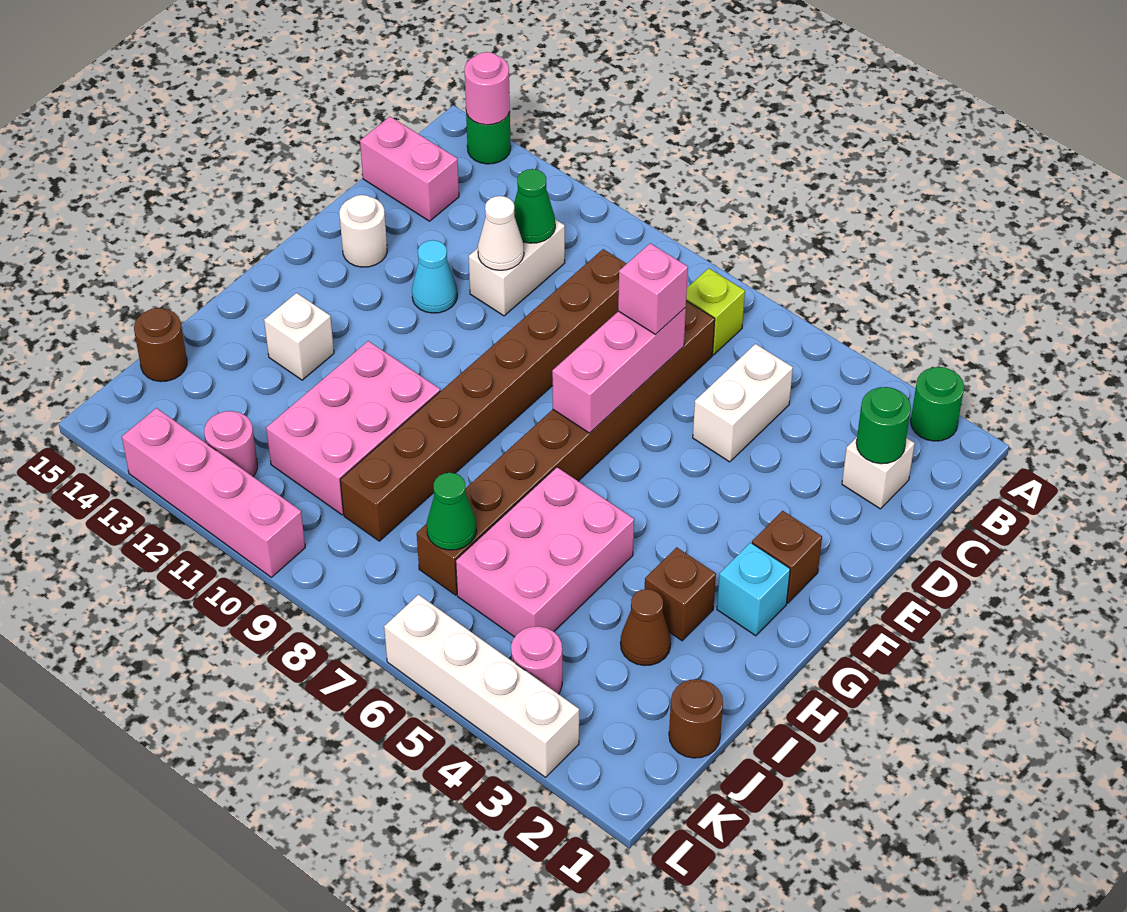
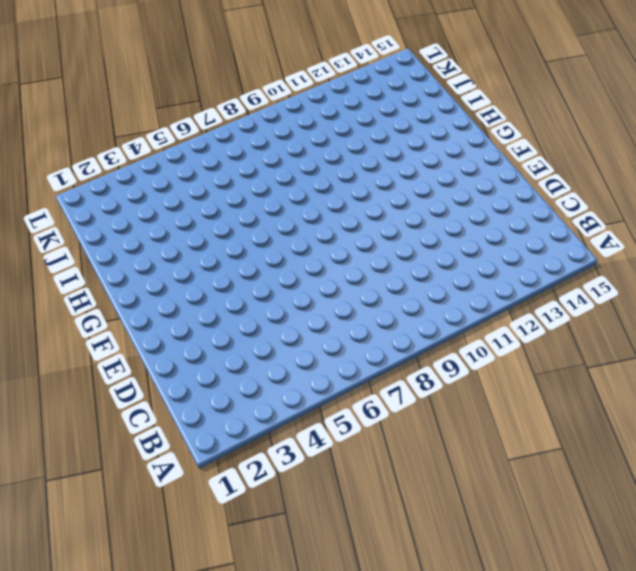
none -> green round brick A2 level 1
none -> green round brick A14 level 1
none -> lime brick B7 level 1
none -> white brick C2 level 1

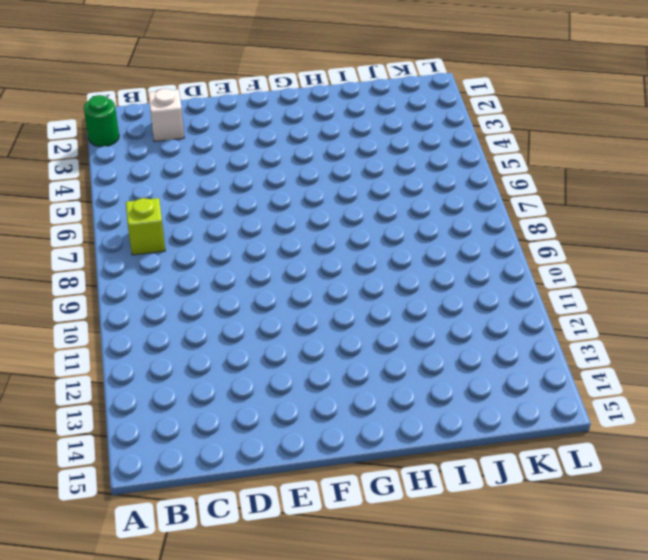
none -> green round brick A14 level 1
none -> white brick C5:D5 level 1
none -> brown brick C7:J7 level 1
none -> brown brick C9:J9 level 1

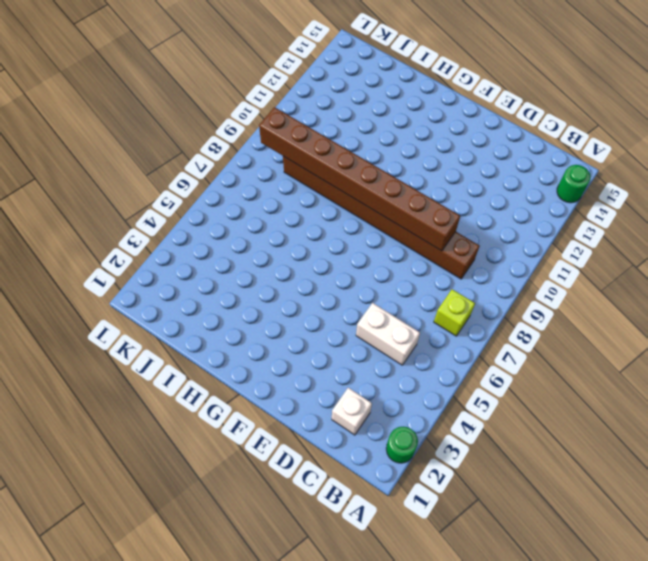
brown brick D9:K9 level 2 -> brown brick C7:J7 level 1
none -> white brick C11:D11 level 1
none -> pink brick C14:C15 level 1
none -> cyan cone E12 level 1
none -> white round brick E14 level 1

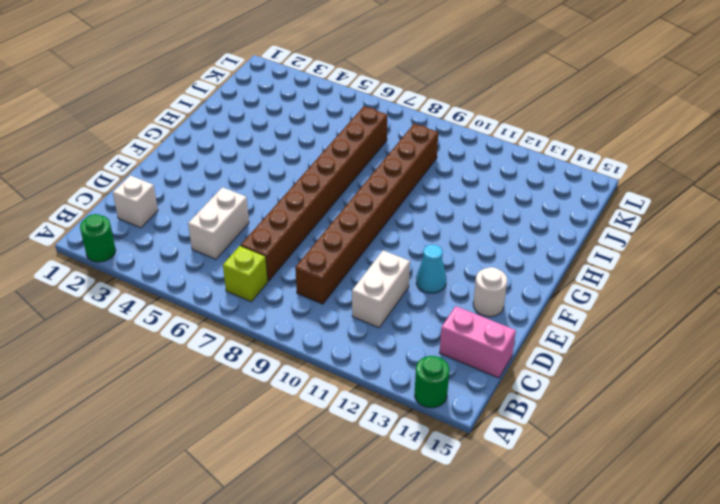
none -> brown brick F2 level 1
none -> cyan brick G2 level 1
none -> brown brick H3 level 1
none -> pink brick H5:J6 level 1

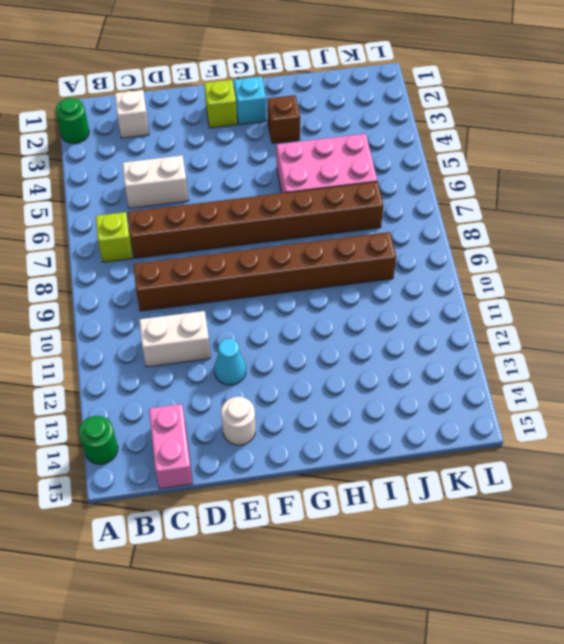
lime brick F2 level 1 -> brown brick F2 level 1
none -> pink brick H10:J11 level 1
none -> white brick H13 level 1
none -> brown cone I3 level 1
none -> brown round brick J1 level 1

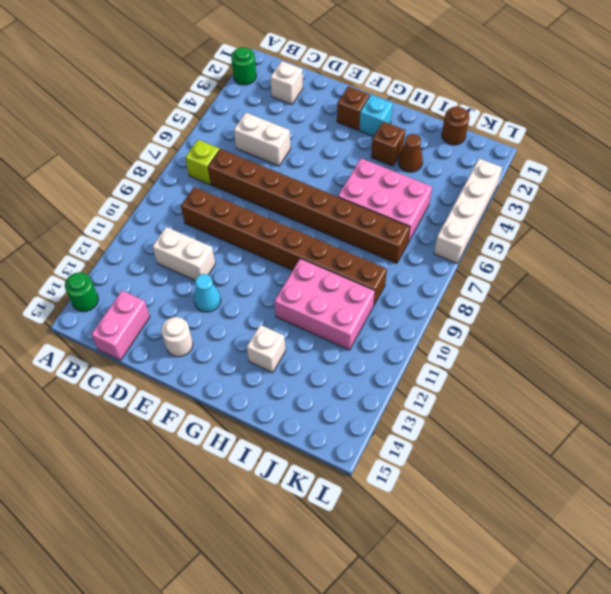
none -> brown round brick J15 level 1
none -> pink round brick K4 level 1
none -> pink round brick K12 level 1
none -> pink brick L10:L13 level 1

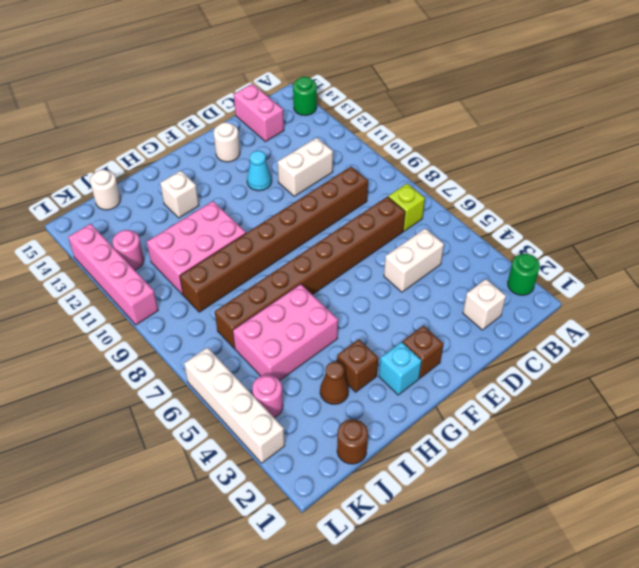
white round brick J15 level 1 -> brown round brick J15 level 1
none -> pink round brick A14 level 2
none -> green round brick C2 level 2
none -> green cone C11 level 2
none -> pink brick D7:F7 level 2

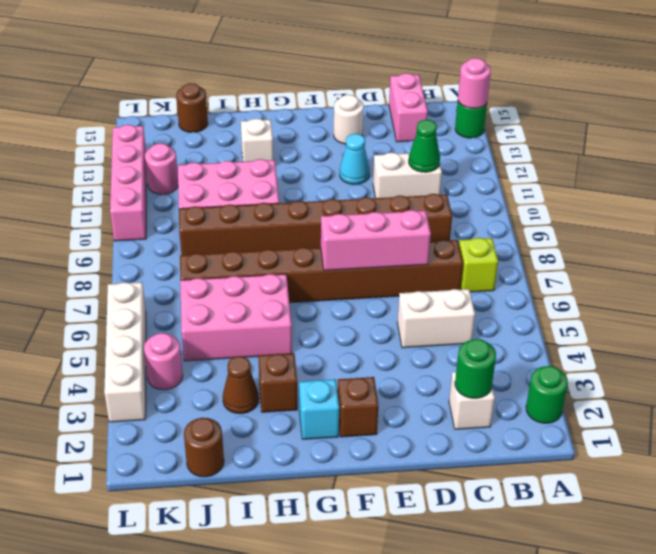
none -> white cone D11 level 2
none -> green cone J7 level 2
none -> pink brick D7 level 3

